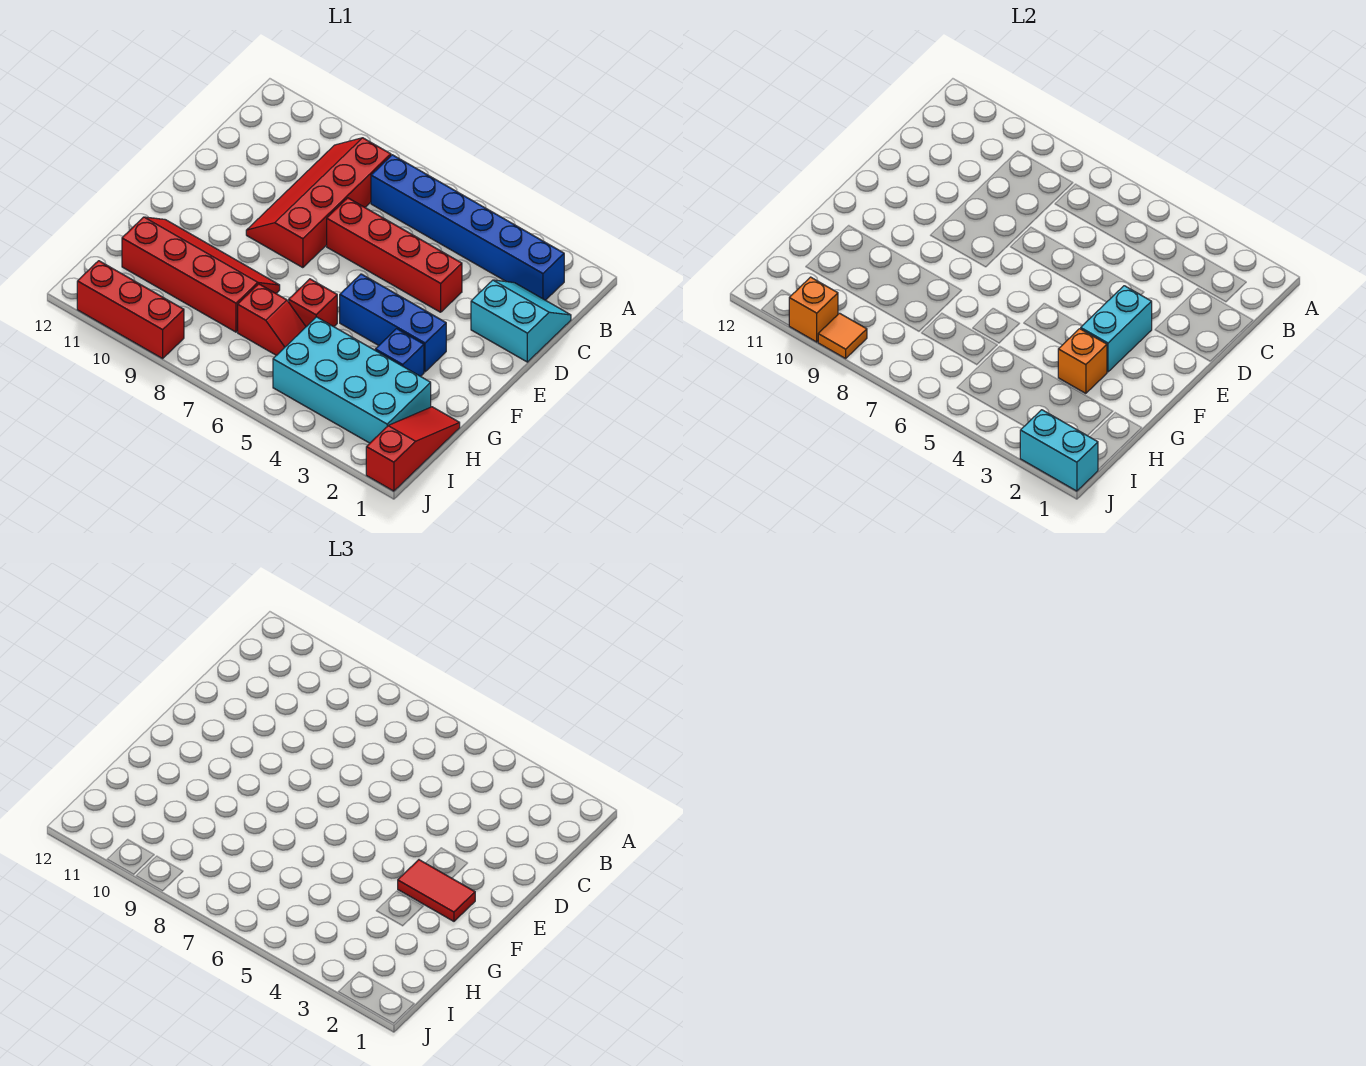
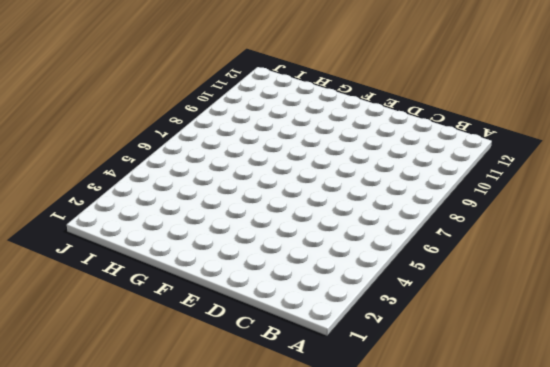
none -> blue brick B2:B7 level 1
none -> red slope B8:E9 level 1 top 8
none -> cyan slope C1:D2 level 1 top D

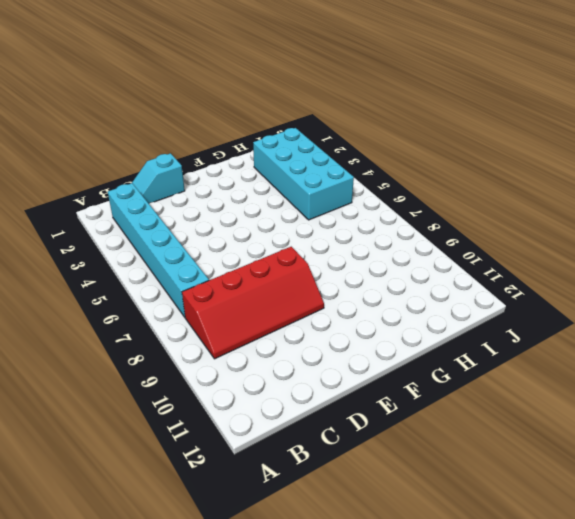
cyan brick B2:B7 level 1 -> blue brick B2:B7 level 1
cyan slope C1:D1 level 1 top D -> cyan slope C1:D2 level 1 top D
none -> red brick D4:D7 level 1
none -> blue brick F3:F5 level 1
none -> blue brick G3 level 1

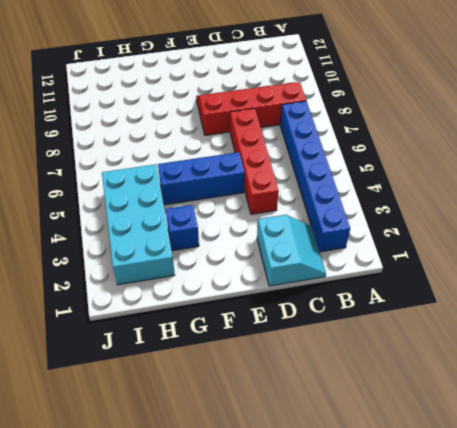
blue brick E5:G5 level 1 -> blue brick F3:F5 level 1
none -> red brick G6 level 1
none -> red slope G8:H11 level 1 top H
none -> red slope H1:J1 level 1 top J

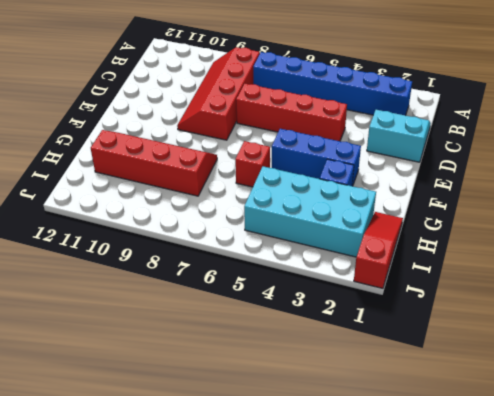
none -> red slope H6:H7 level 1 top 7
none -> red brick J9:J11 level 1
none -> cyan brick E3:F3 level 2

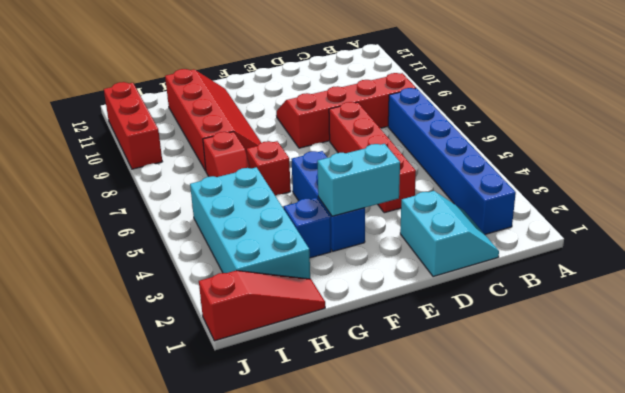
none -> orange brick G3 level 2
none -> cyan brick J1:J2 level 2
none -> orange tile J9 level 2

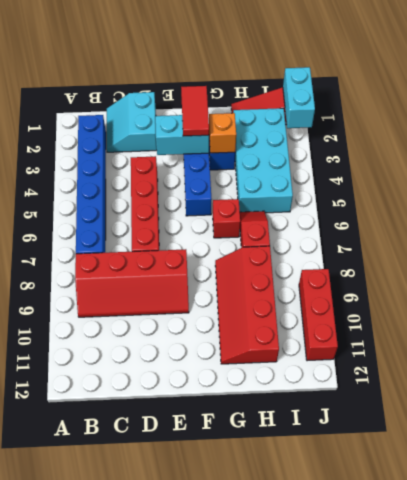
none -> orange tile J9 level 2
none -> orange brick J10 level 2

